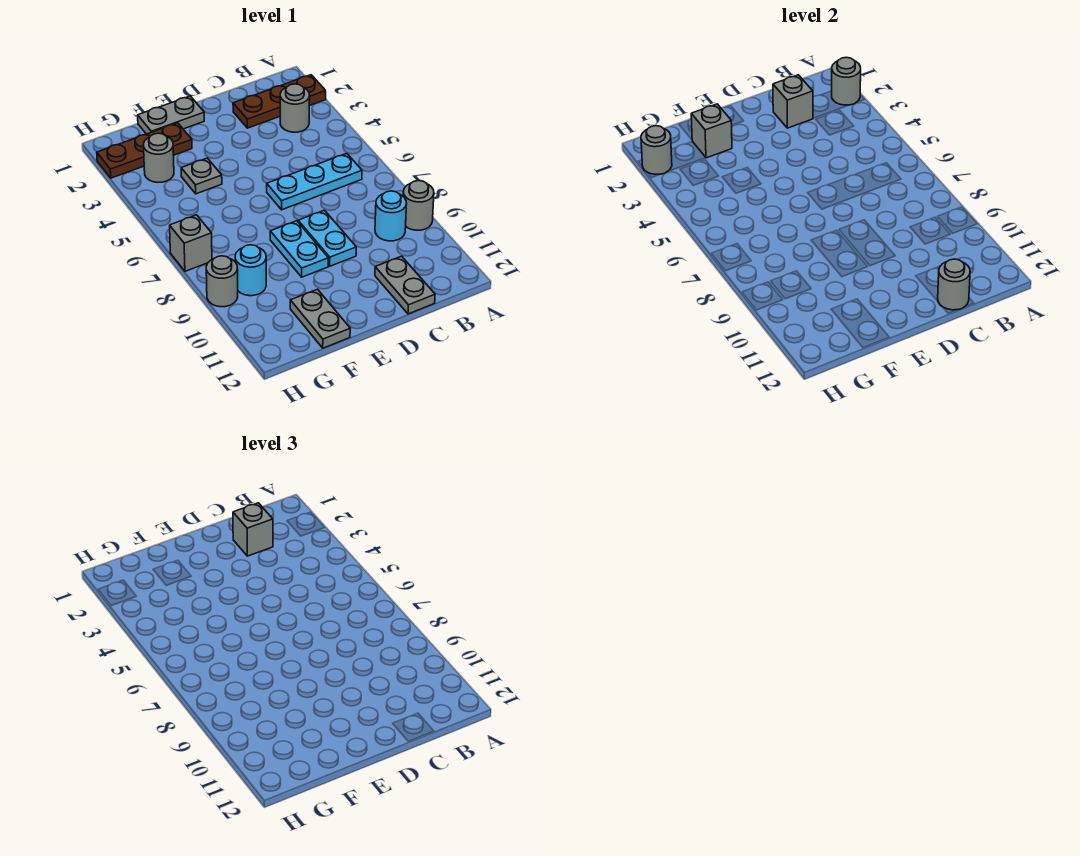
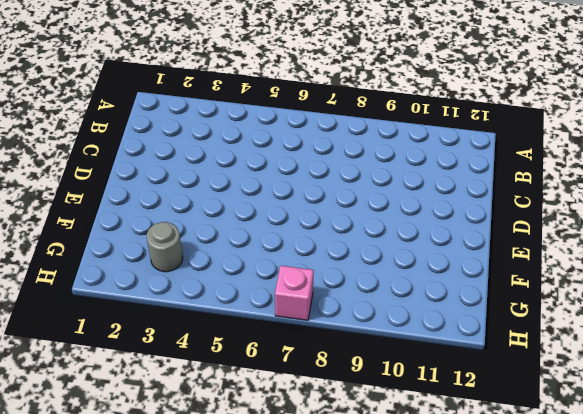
pink brick H7 level 1 -> grey brick H7 level 1
none -> brown plate A2:C2 level 1
none -> grey round brick A9 level 1
none -> grey round brick B3 level 1

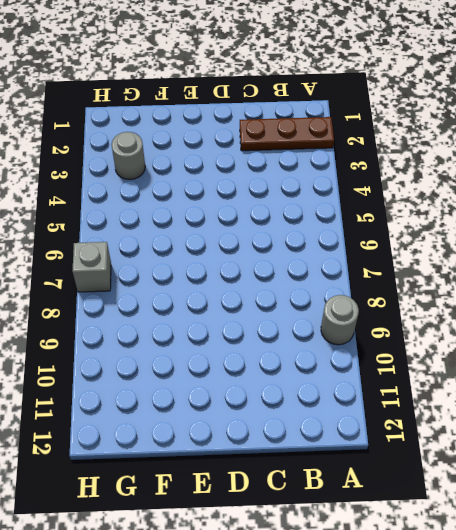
none -> grey round brick B3 level 1
none -> cyan plate B6:D6 level 1
none -> cyan round brick B9 level 1

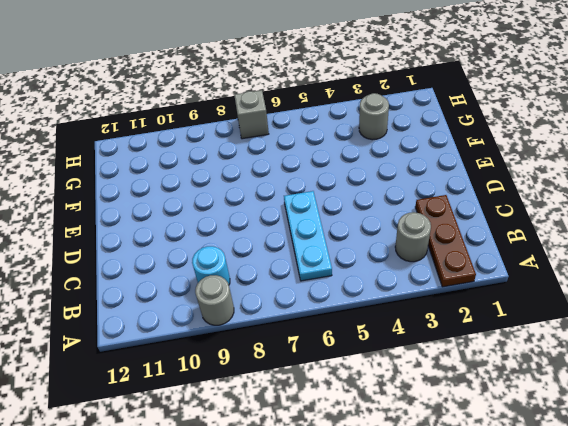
none -> grey plate C11:C12 level 1
none -> cyan plate D8:D9 level 1
none -> grey plate E1:F1 level 1

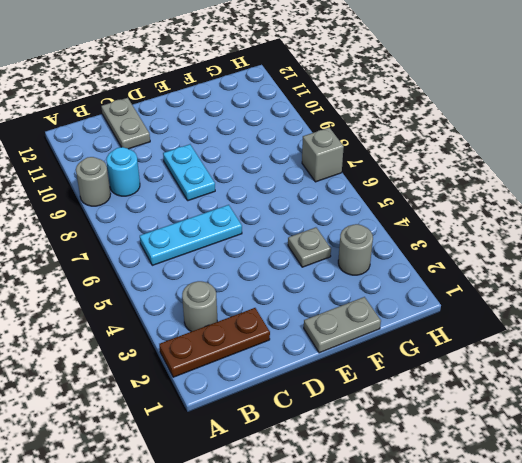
none -> cyan plate E8:E9 level 1
none -> brown plate F2:H2 level 1
none -> grey plate F11:F12 level 1

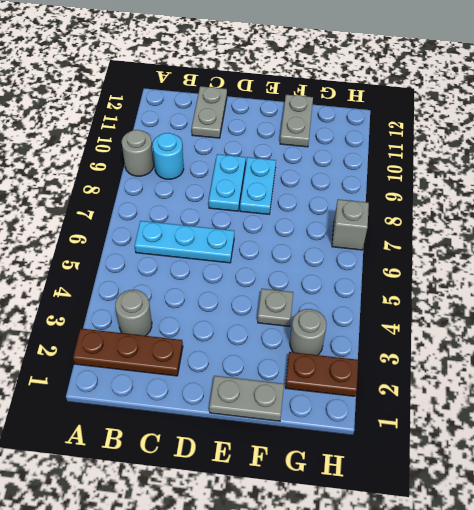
brown plate G2:H2 level 1 -> brown plate F2:H2 level 1
none -> cyan round brick G9 level 1
none -> grey round brick H9 level 1
none -> grey round brick A2 level 2

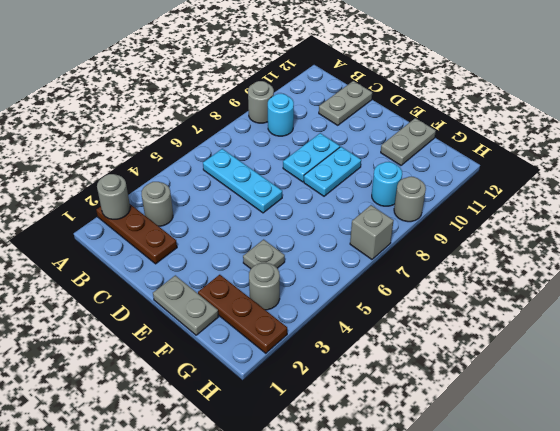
none -> grey brick C2 level 2
none -> grey round brick C12 level 2
none -> grey brick F2 level 2

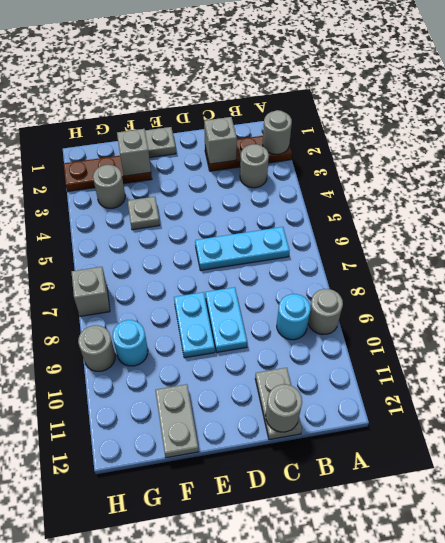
none -> grey round brick H2 level 2
none -> grey brick C2 level 3

